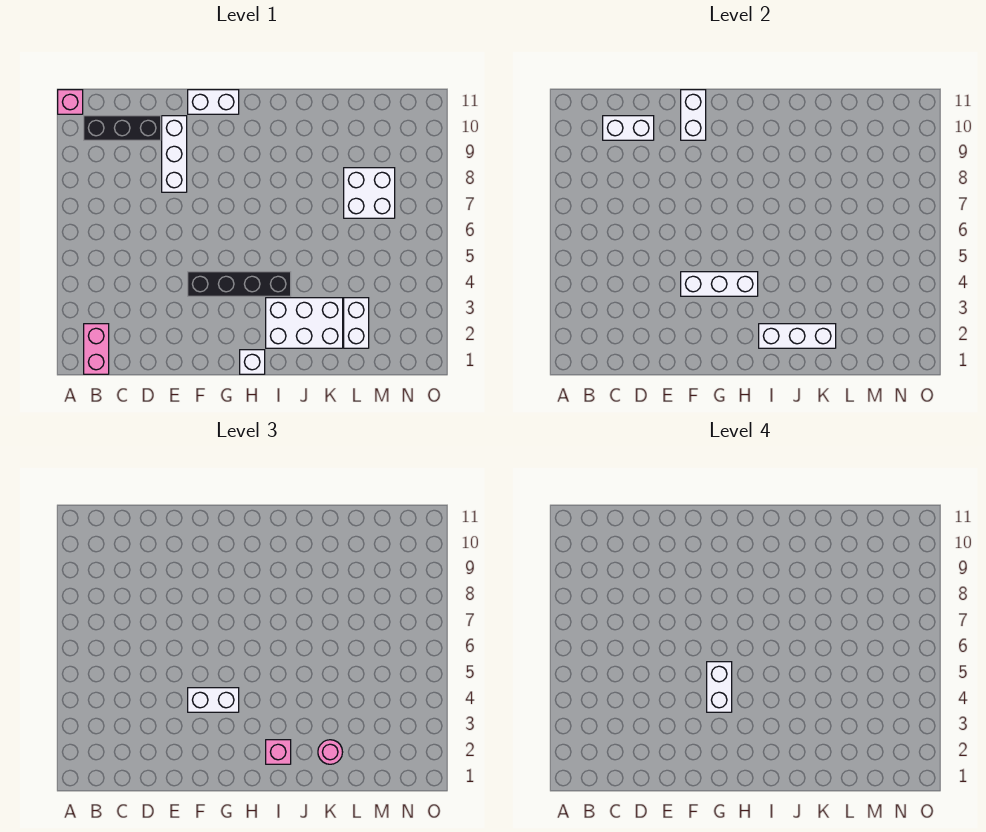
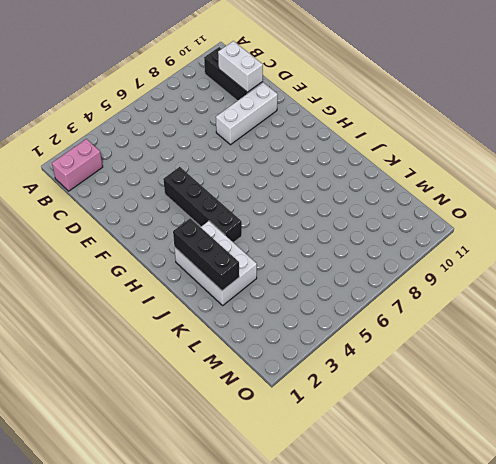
black brick I2:K2 level 2 -> white brick I2:K2 level 2
none -> pink brick A11 level 1
none -> white brick F11:G11 level 1
none -> white brick H1 level 1

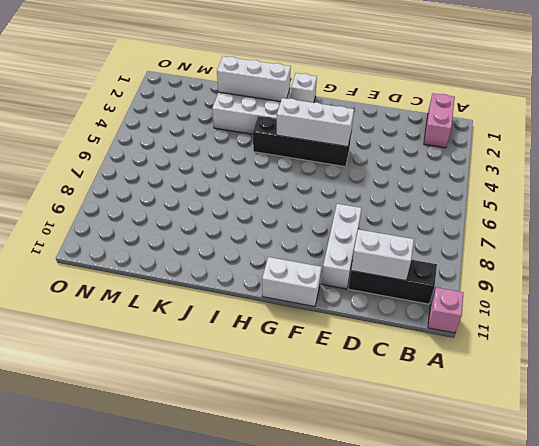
none -> white brick L2:L3 level 1
none -> white brick L7:M8 level 1
none -> white brick F10:F11 level 2

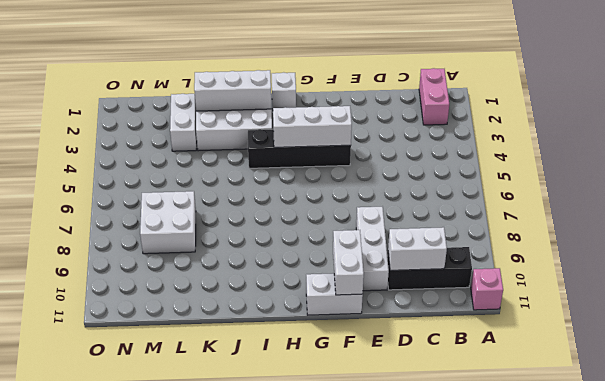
none -> white brick F4:G4 level 3
none -> pink brick I2 level 3
none -> pink round brick K2 level 3

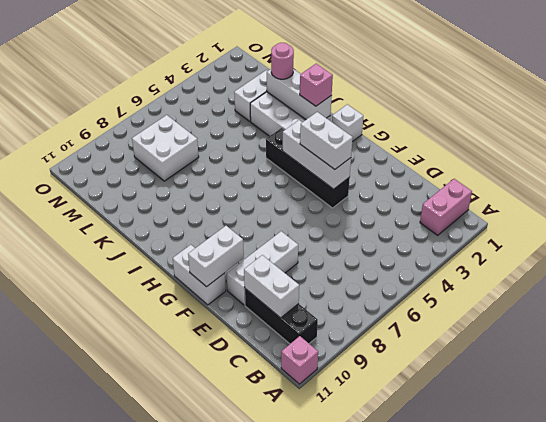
none -> white brick G4:G5 level 4

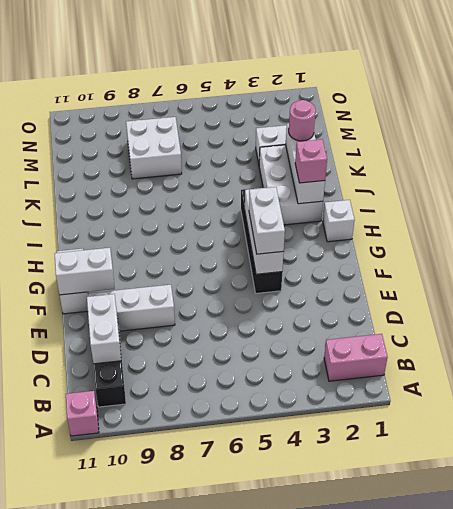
none -> white brick G4:G5 level 4

